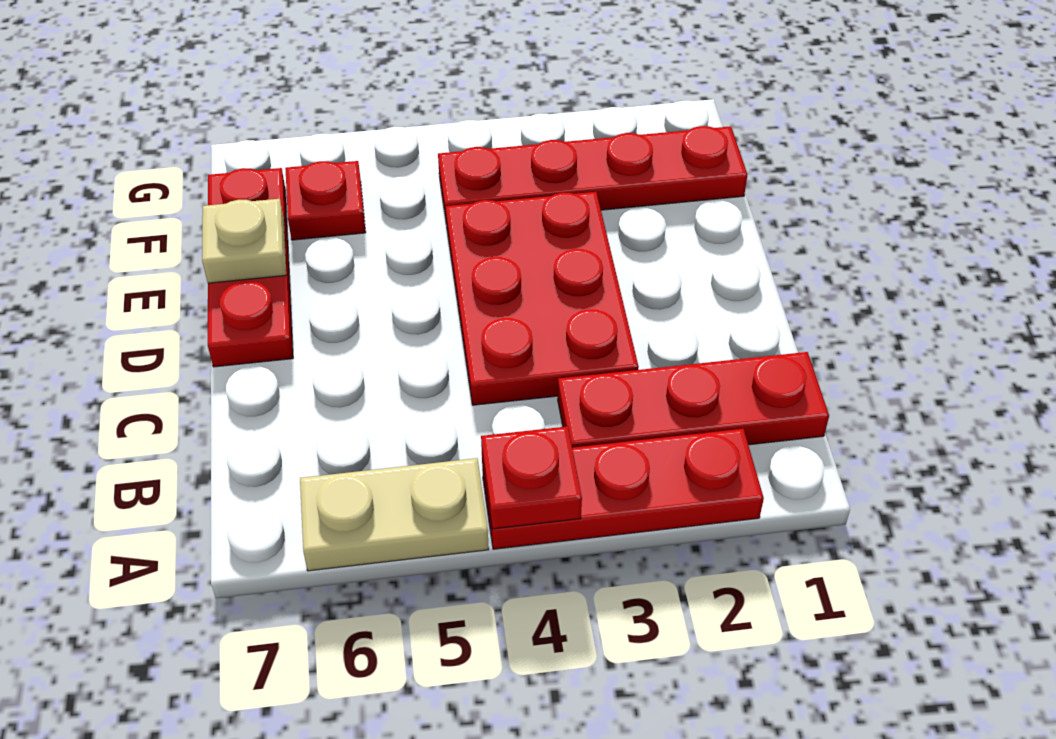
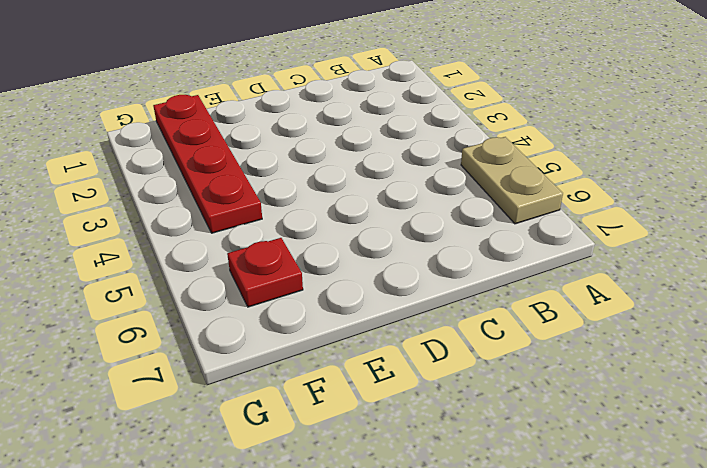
none -> red plate A2:A4 level 1
none -> red plate B1:B3 level 1

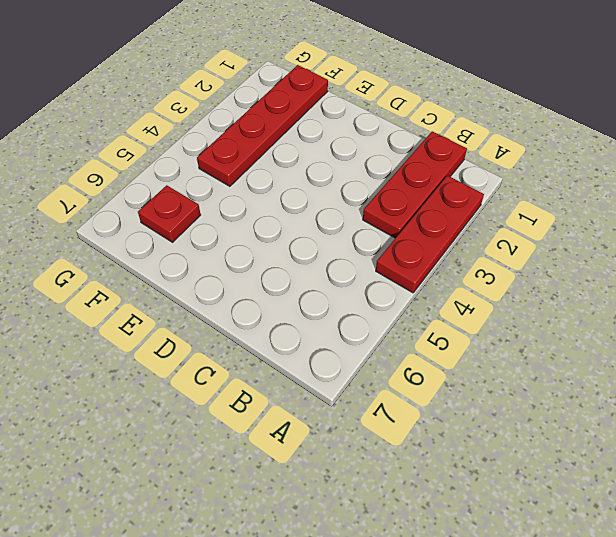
none -> tan plate A5:A6 level 1
none -> red plate C3:E4 level 1

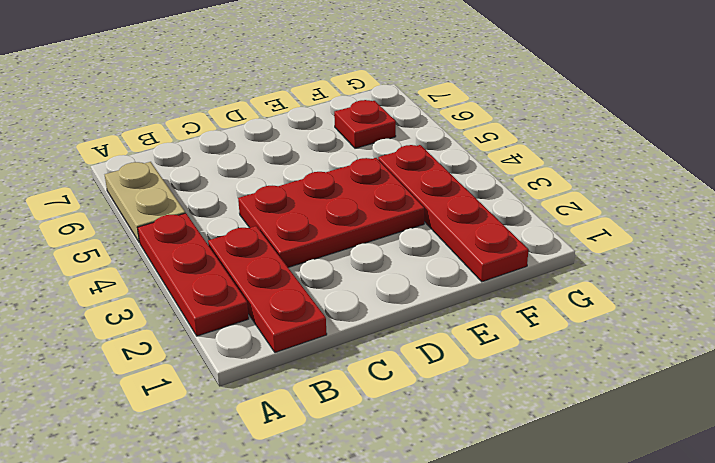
none -> red plate D7:F7 level 1
none -> red plate A4 level 2

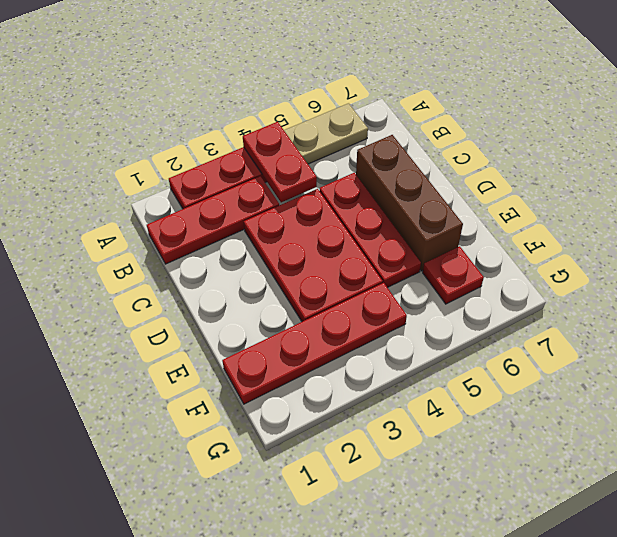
red plate A4:B4 level 2 -> red plate A4 level 2
red plate C5:E5 level 1 -> red plate D7:F7 level 1
brown brick C6:E6 level 1 -> none
none -> tan plate E7 level 2

